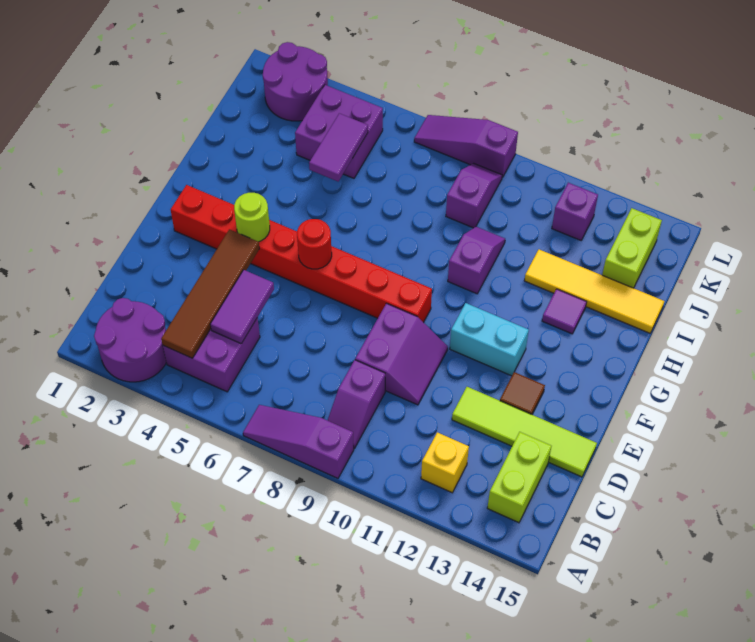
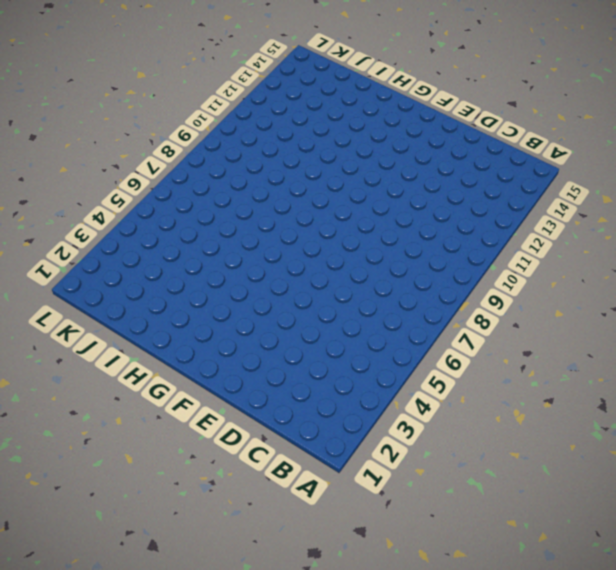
none -> purple round brick A2:B3 level 1
none -> purple slope A7:A9 level 1 top 9
none -> purple brick B4:C5 level 1

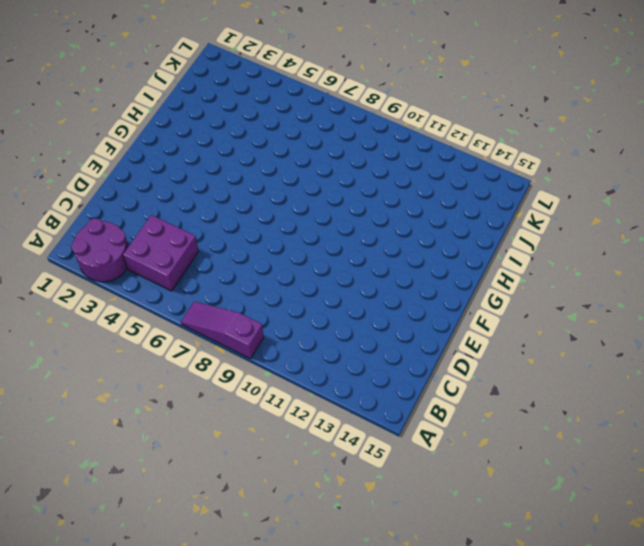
none -> purple slope B9:C9 level 1 top C
none -> yellow brick B12 level 1
none -> lime brick B14:C14 level 1

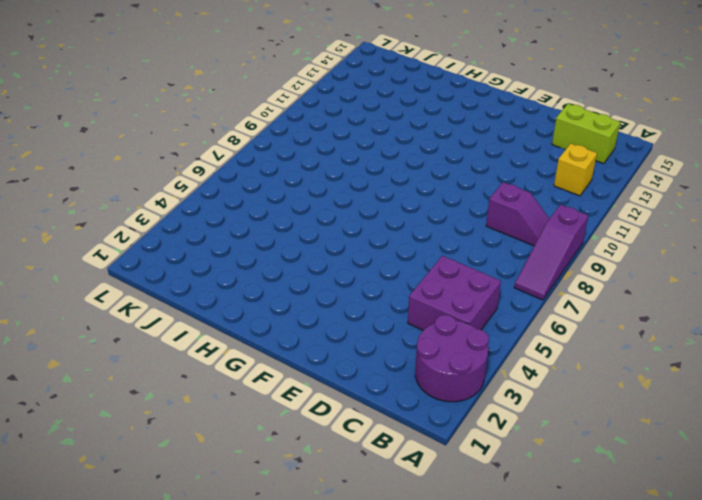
none -> purple slope D9:E10 level 1 top 9
none -> lime tile D12:D15 level 1
none -> brown tile E13 level 1

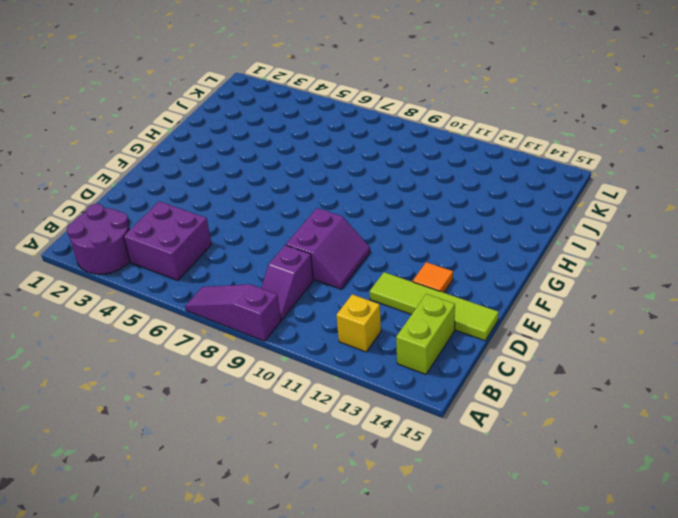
orange tile E13 level 1 -> brown tile E13 level 1
none -> red brick F2:F9 level 1
none -> cyan brick F11:F12 level 1
none -> purple slope H10:I10 level 1 top H

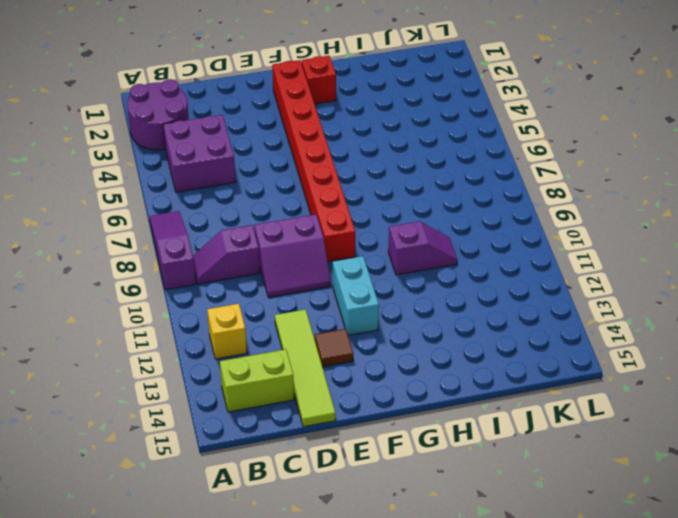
red brick G2 level 1 -> none
none -> purple tile H13 level 1
none -> yellow tile I12:I15 level 1
none -> purple brick J4:K5 level 1

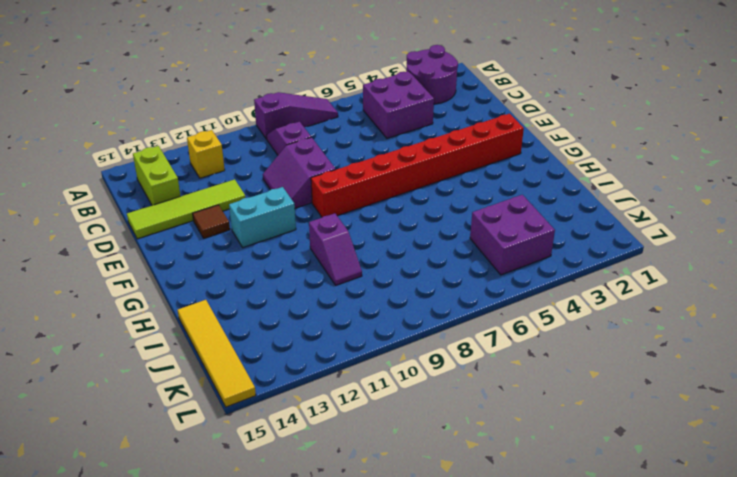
yellow tile I15:L15 level 1 -> yellow tile I12:I15 level 1
none -> purple tile H13 level 1
none -> purple slope J9:K9 level 1 top J
none -> lime brick J14:K14 level 1

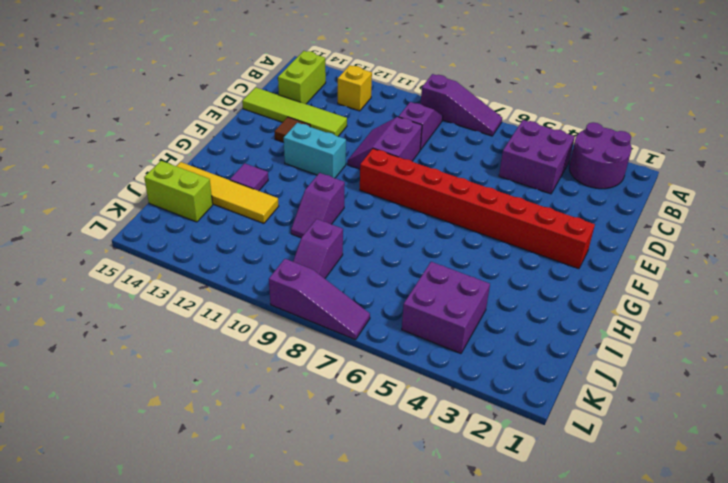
lime brick J14:J15 level 1 -> lime brick J14:K14 level 1
none -> purple round brick K2:L3 level 1
none -> purple brick K12 level 1
none -> brown tile B4:E4 level 2

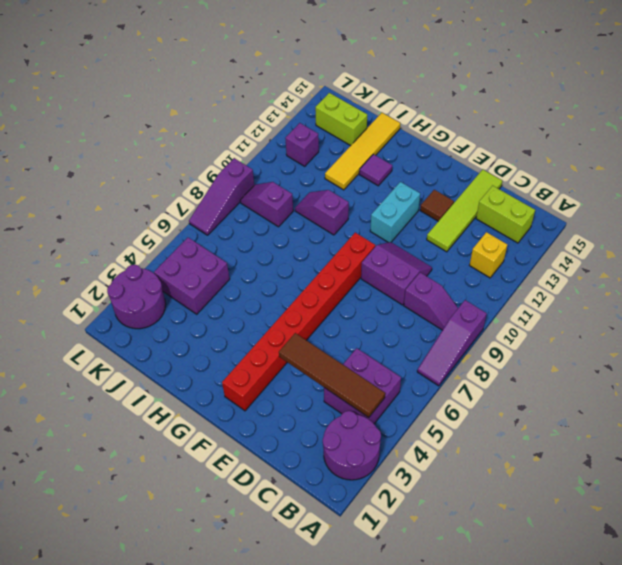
none -> purple tile C5:D5 level 2
none -> lime round brick F4 level 2
none -> red round brick F6 level 2

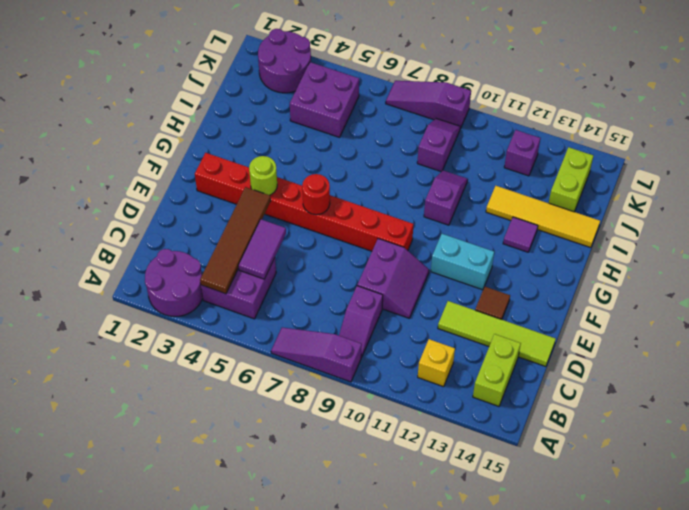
none -> purple tile I5:J5 level 2

